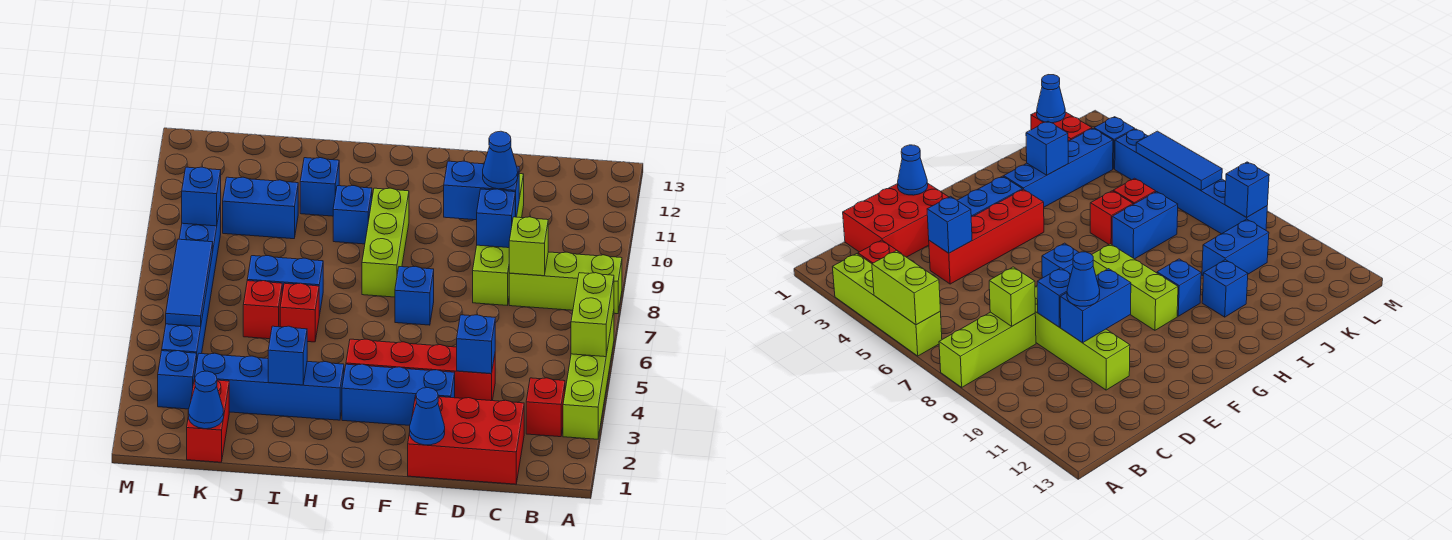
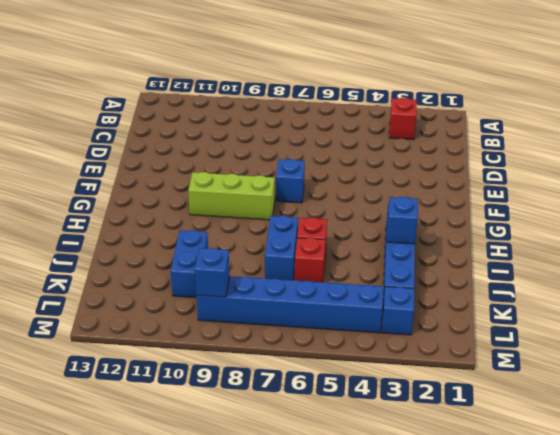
none -> lime brick A3:A6 level 1
none -> lime brick A8:C8 level 1
none -> red brick C1:E2 level 1
none -> red brick D4:G4 level 1

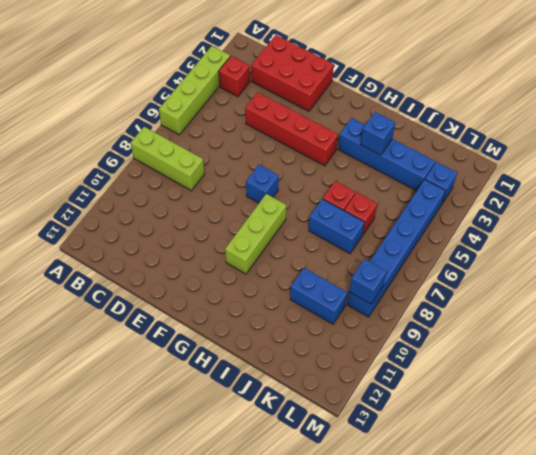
none -> lime brick D8:D11 level 1
none -> blue brick E3:G3 level 1
none -> blue brick H10 level 1
none -> blue brick I11 level 1

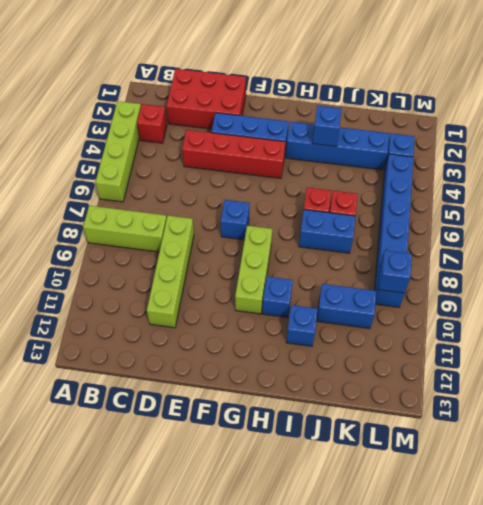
none -> red brick K1:K2 level 1
none -> lime brick A5:A6 level 2
none -> lime brick C8 level 2
none -> blue brick D4 level 2

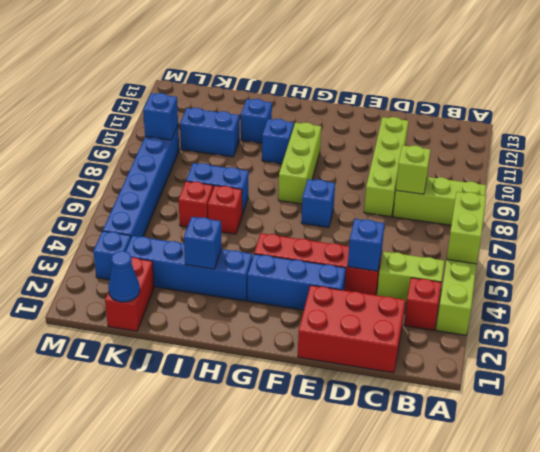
lime brick B4:C4 level 1 -> none
none -> blue brick D9 level 2
none -> blue brick D10:E10 level 2
none -> blue cone E1 level 2
none -> blue tile L5:L7 level 2

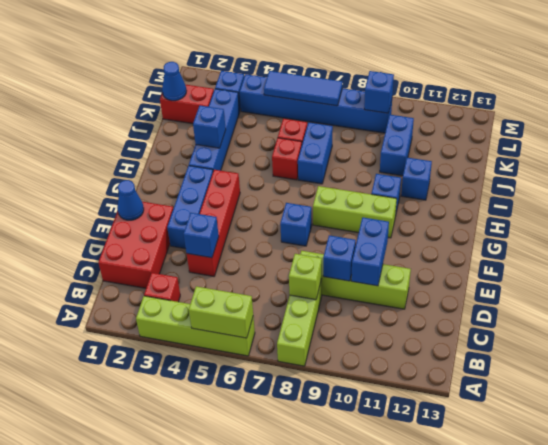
none -> blue cone D10 level 3

